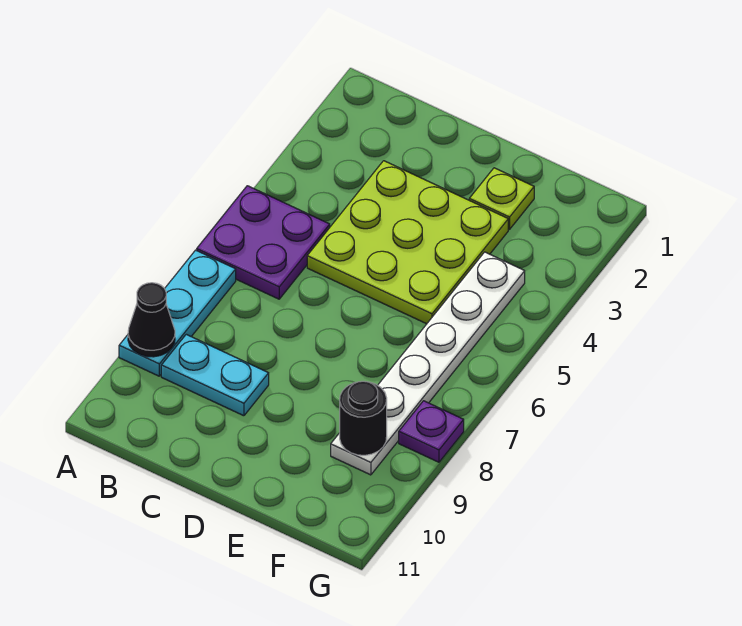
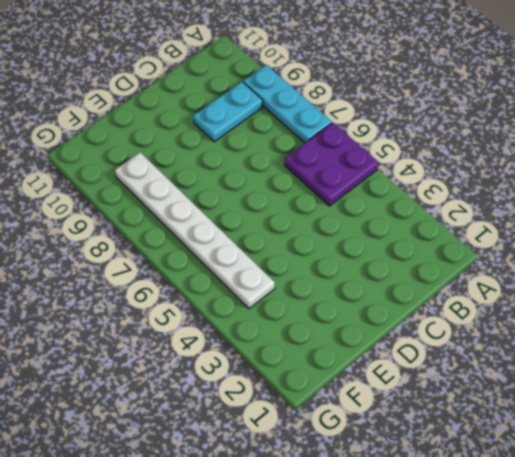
none -> lime plate C3:E5 level 1
none -> lime plate E2 level 1

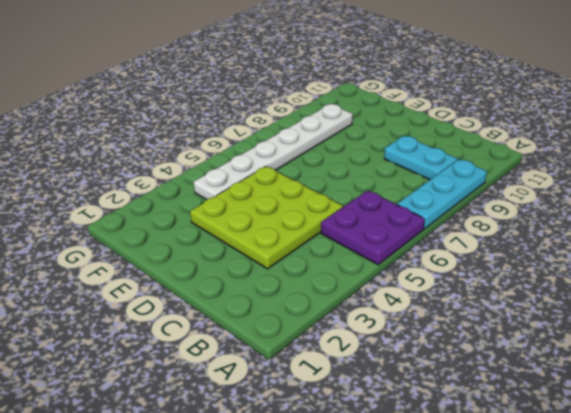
none -> lime plate E2 level 1
none -> purple plate G8 level 1

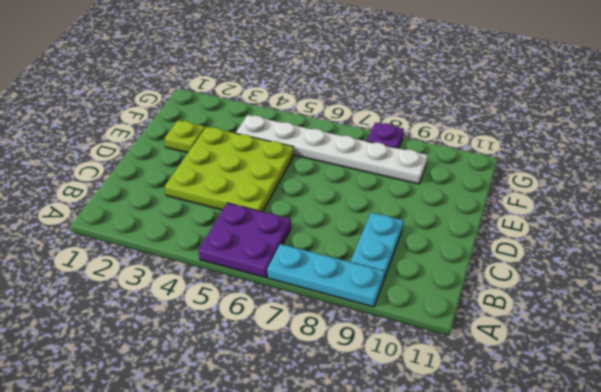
none -> black cone A9 level 2
none -> black round brick F9 level 2

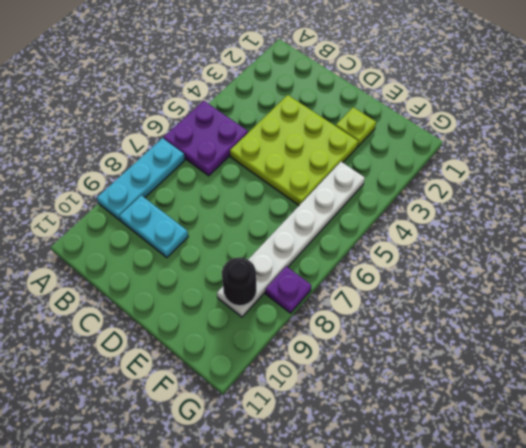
none -> black cone A9 level 2

